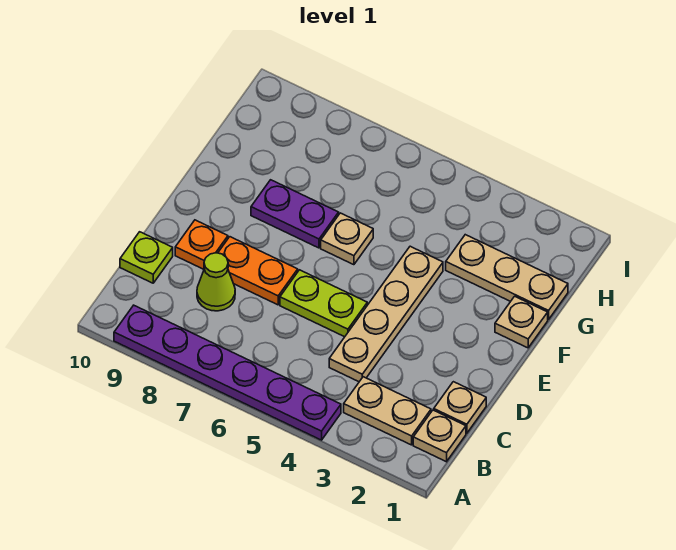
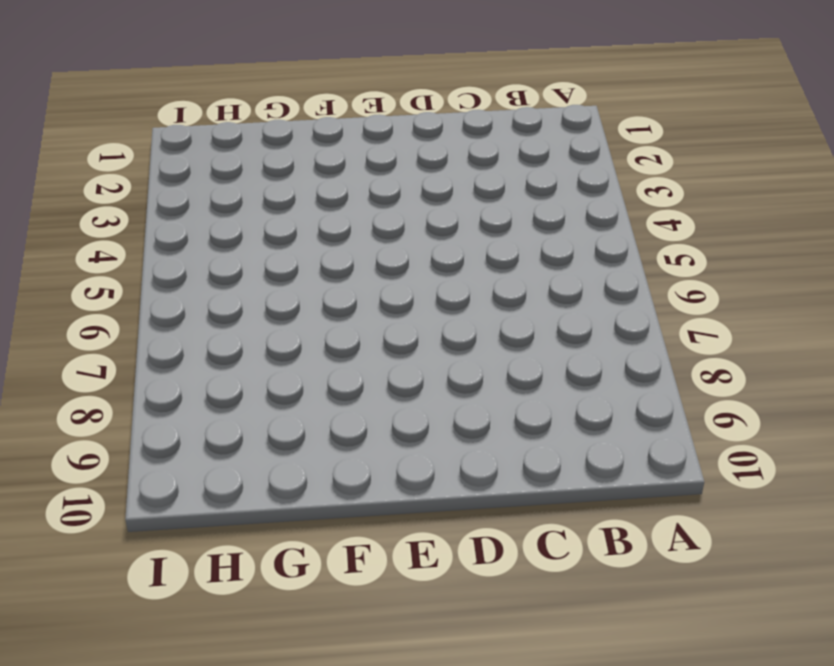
none -> purple plate A4:A9 level 1
none -> tan plate B1 level 1
none -> tan plate B2:B3 level 1

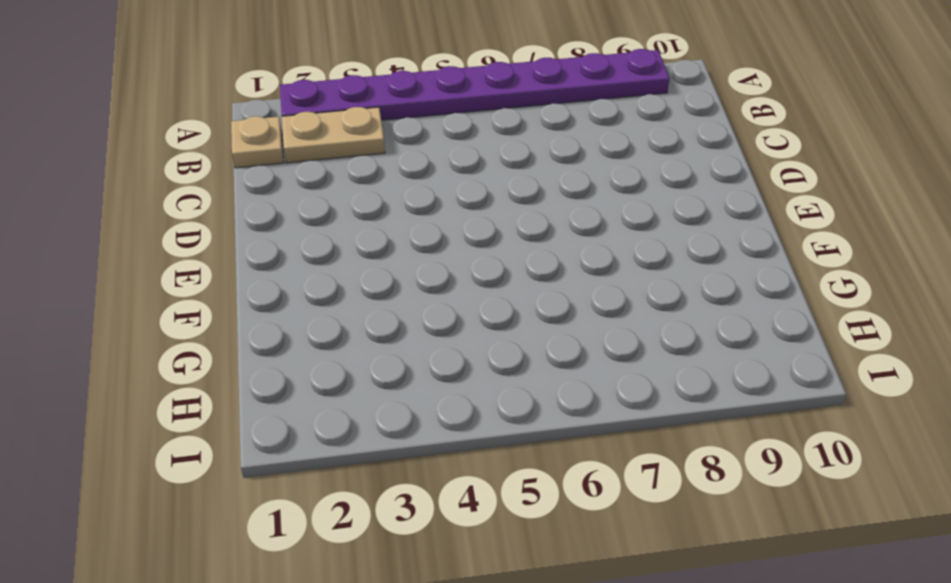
purple plate A2:A9 level 1 -> purple plate A4:A9 level 1
none -> tan plate C1 level 1
none -> tan plate C4:F4 level 1
none -> lime cone C8 level 1

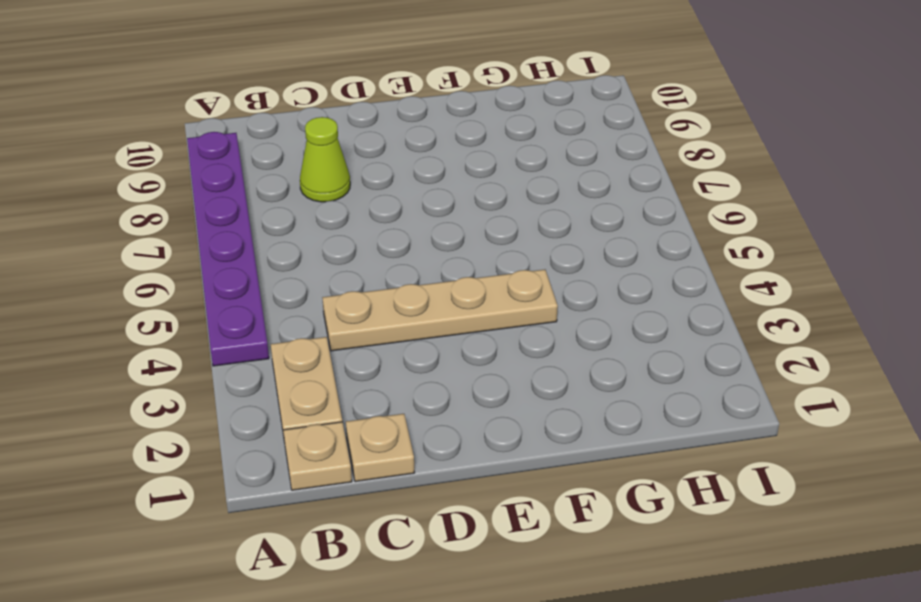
none -> lime plate C10 level 1
none -> lime plate D5:D6 level 1
none -> orange plate D7:D8 level 1

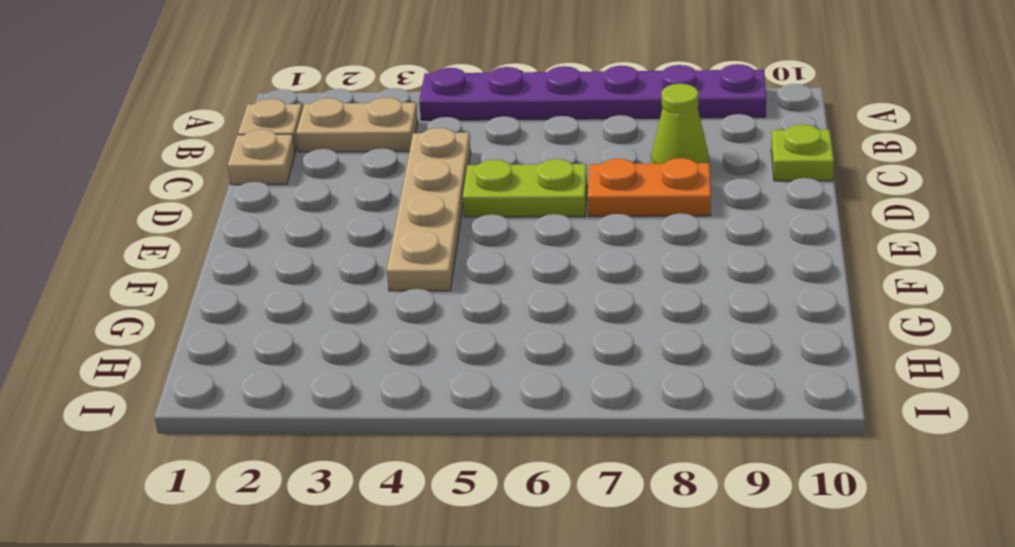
none -> orange plate D9 level 1
none -> tan plate F1 level 1
none -> tan plate F6 level 1

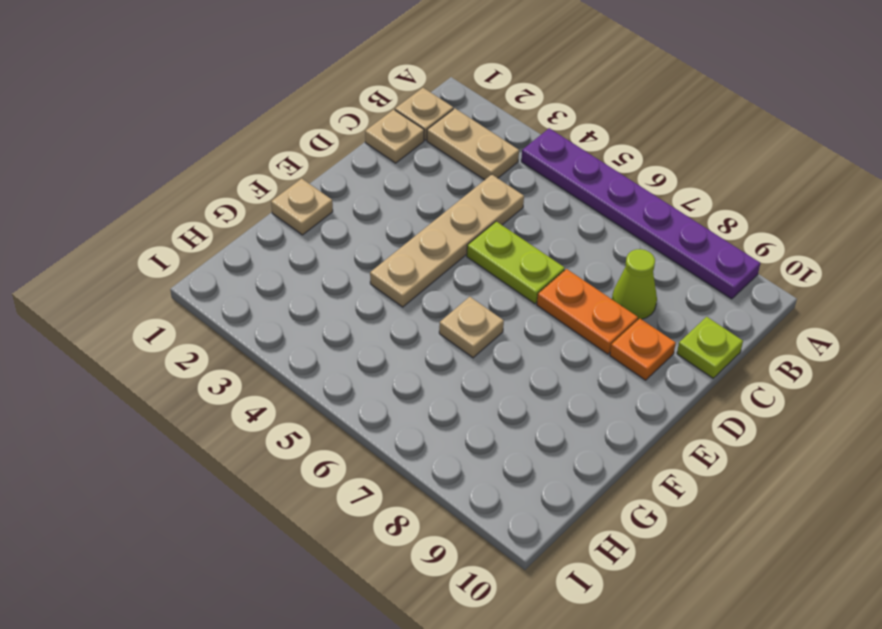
none -> purple plate F7:F8 level 1
none -> tan plate G1:G3 level 1

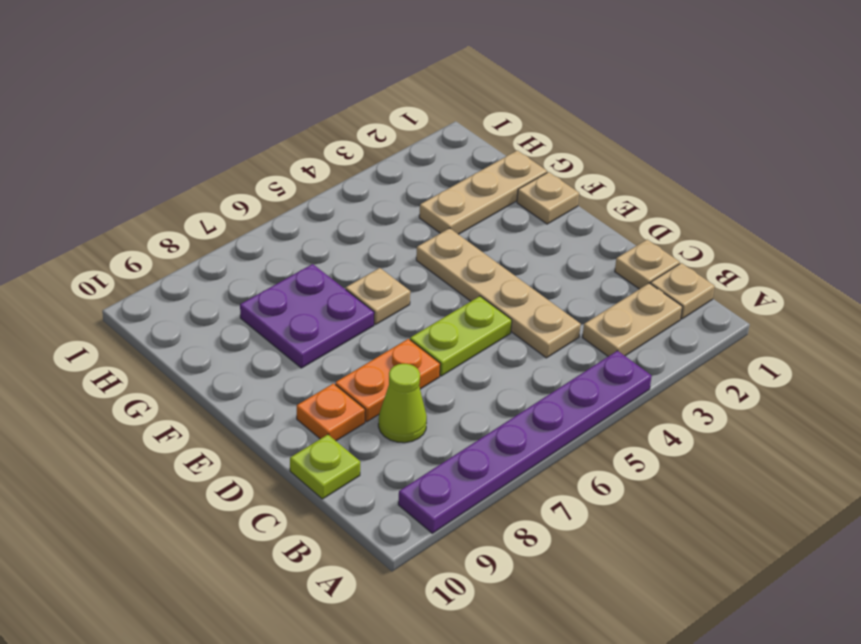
purple plate F7:G8 level 1 -> purple plate F7:F8 level 1

